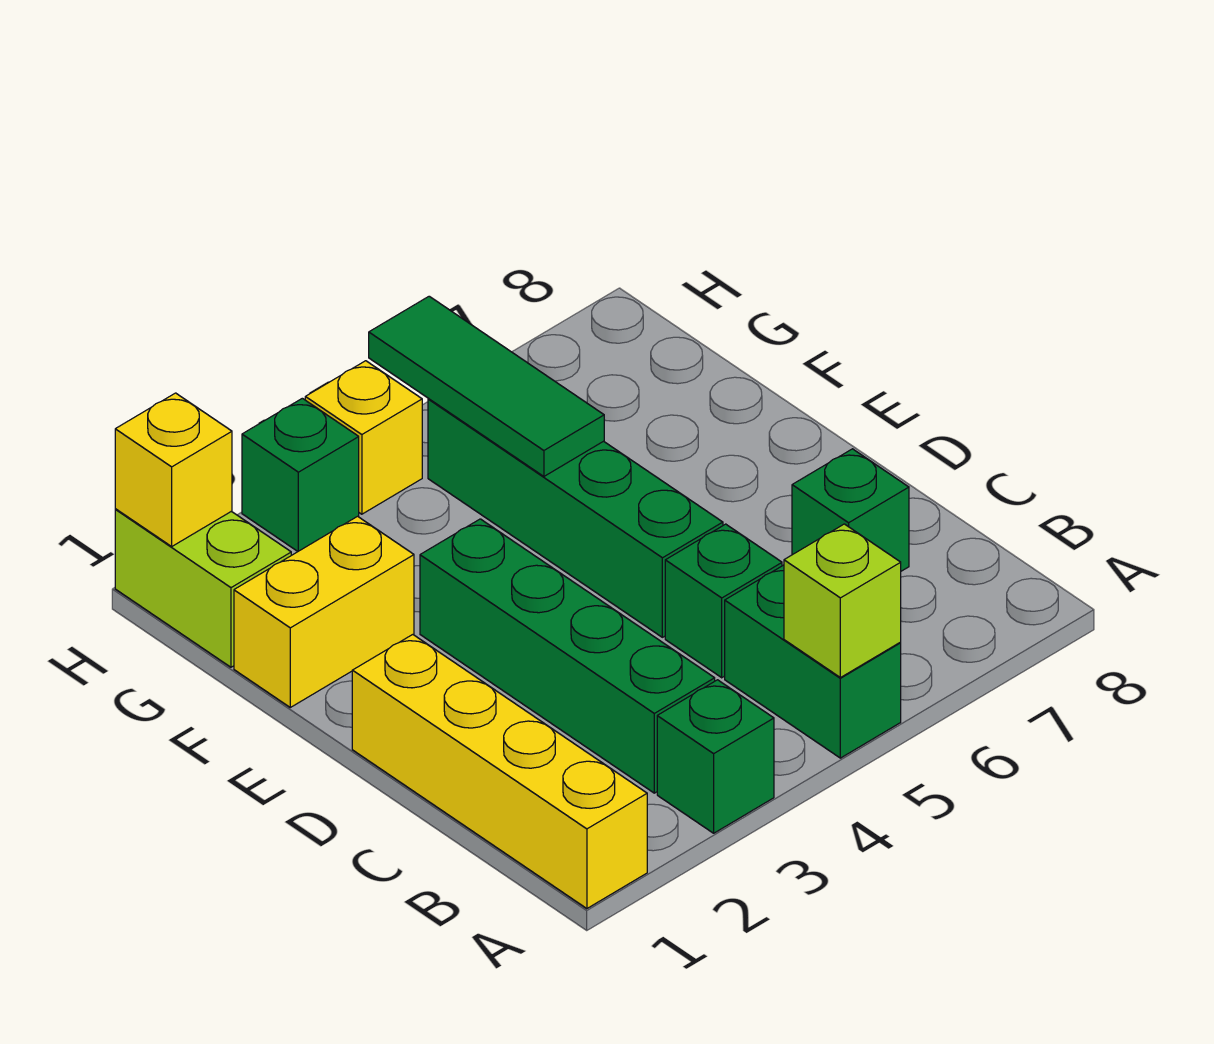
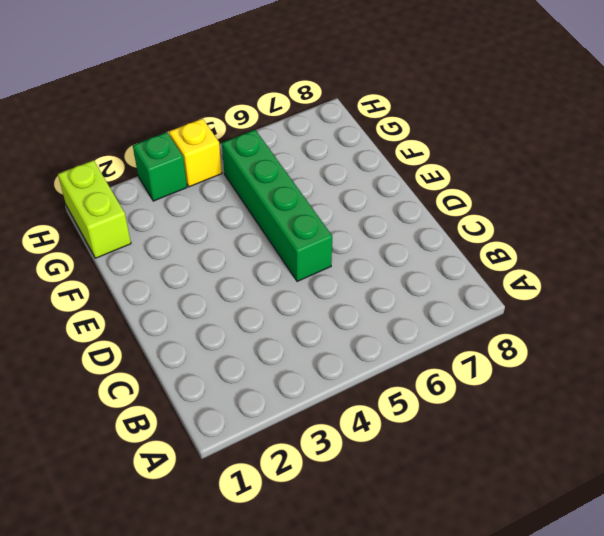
none -> yellow brick A1:D1 level 1
none -> green brick A3 level 1
none -> green brick A5:B5 level 1

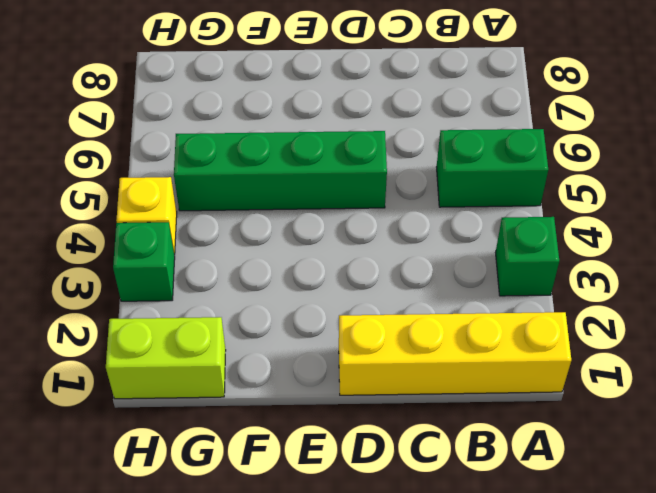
none -> green brick B3:E3 level 1
none -> green brick C5 level 1
none -> green brick C7 level 1

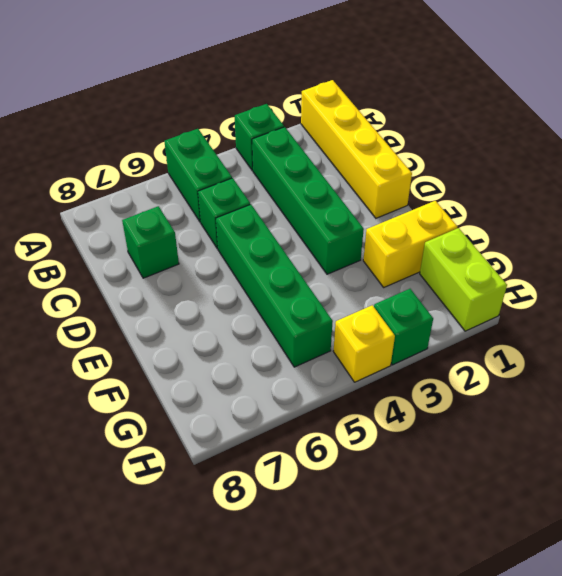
none -> lime brick A5 level 2
none -> green tile F5:H5 level 2
none -> yellow brick H1 level 2

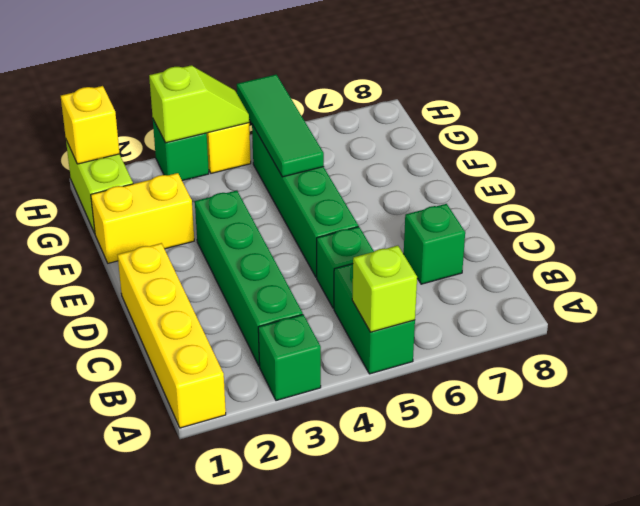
lime slope H3:H4 level 2 top 3 -> none

